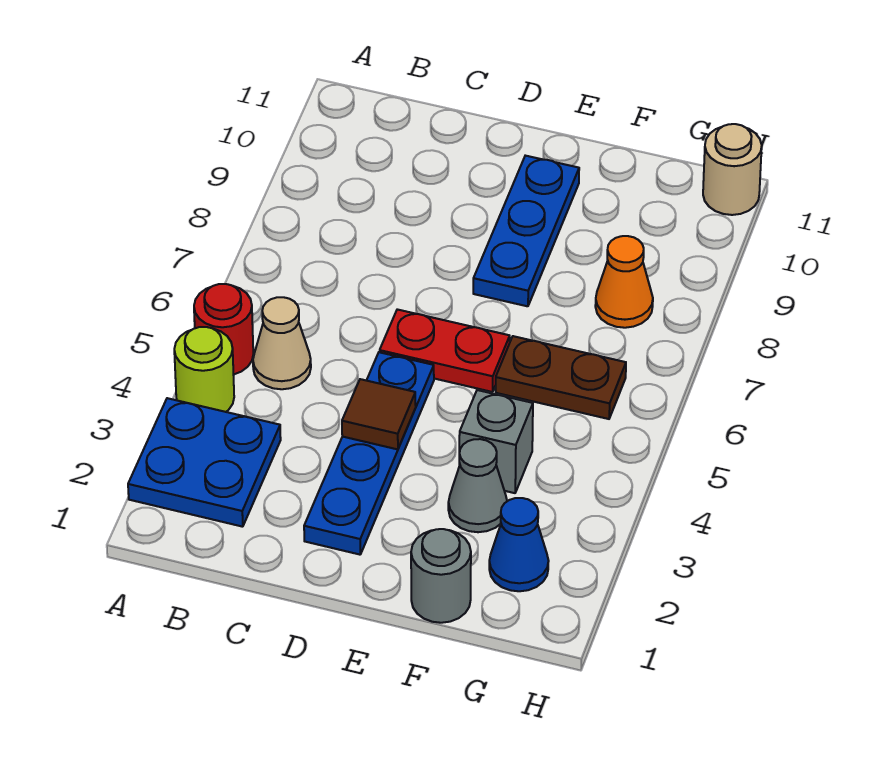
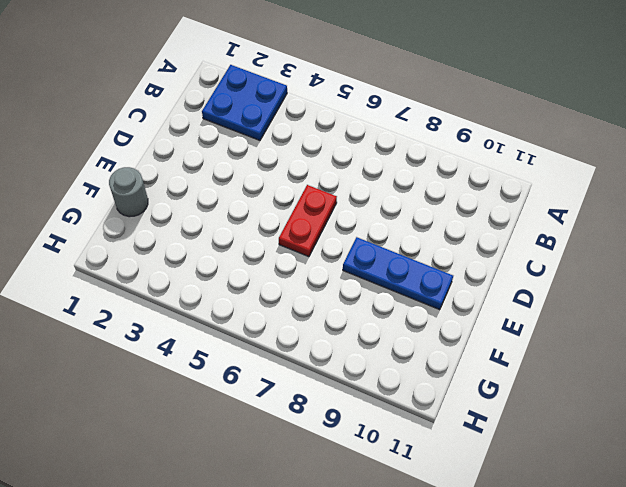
none -> lime round brick A4 level 1
none -> red round brick A5 level 1
none -> tan cone B5 level 1

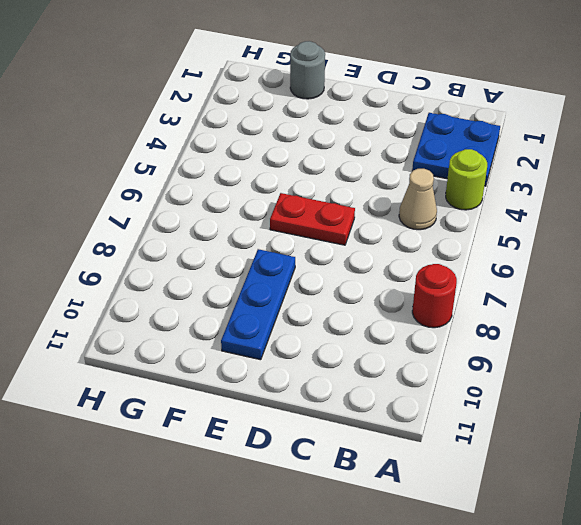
red round brick A8 level 1 -> red round brick A5 level 1
none -> blue plate D2:D5 level 1
none -> grey cone F3 level 1
none -> grey brick F4 level 1

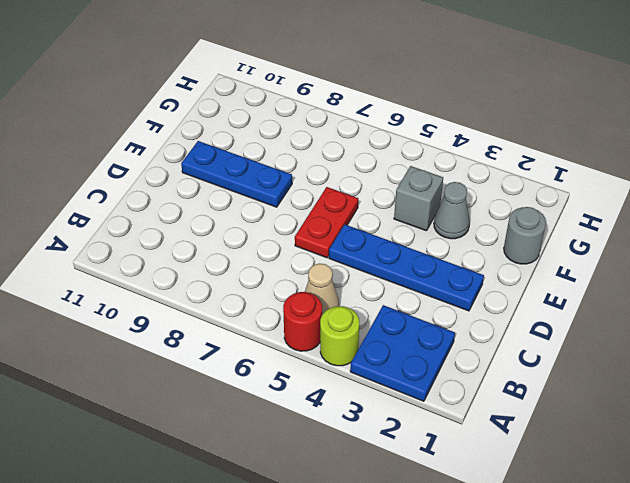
none -> brown plate F6:G6 level 1
none -> blue cone G2 level 1
none -> orange cone G8 level 1

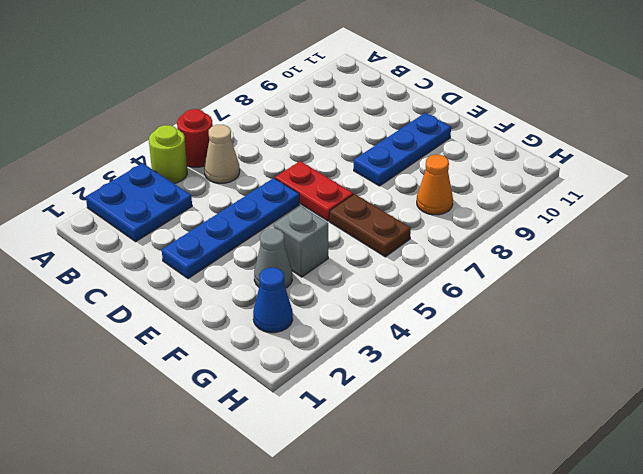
none -> grey round brick F1 level 1
none -> tan round brick H11 level 1
none -> brown tile D4 level 2

